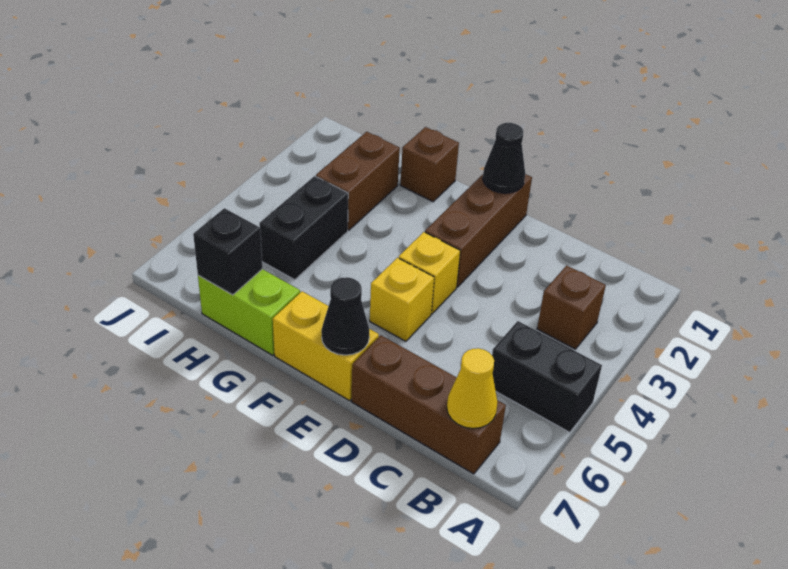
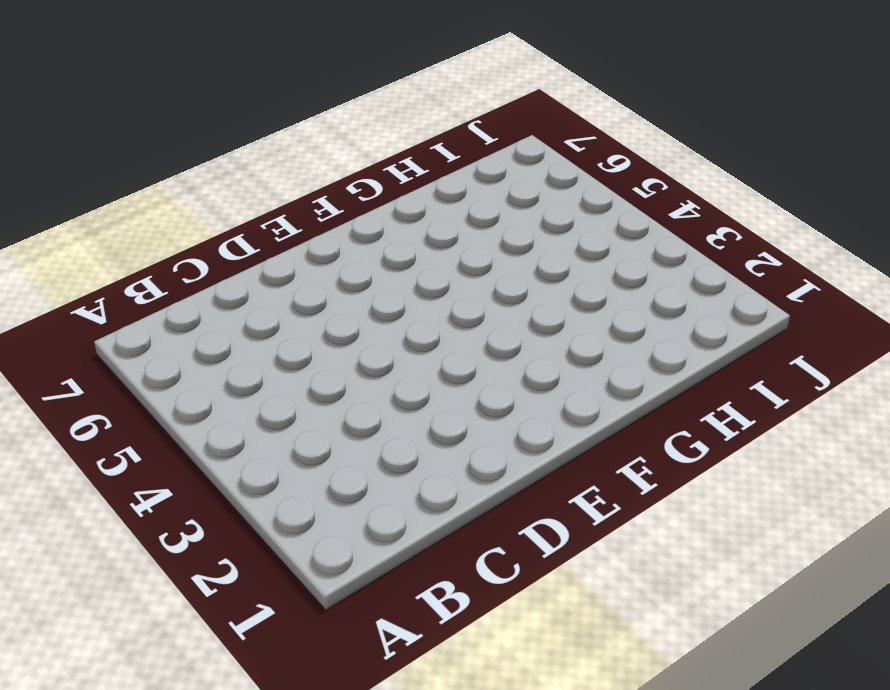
none -> black brick A5:B5 level 1
none -> brown brick B3 level 1
none -> brown brick B7:D7 level 1

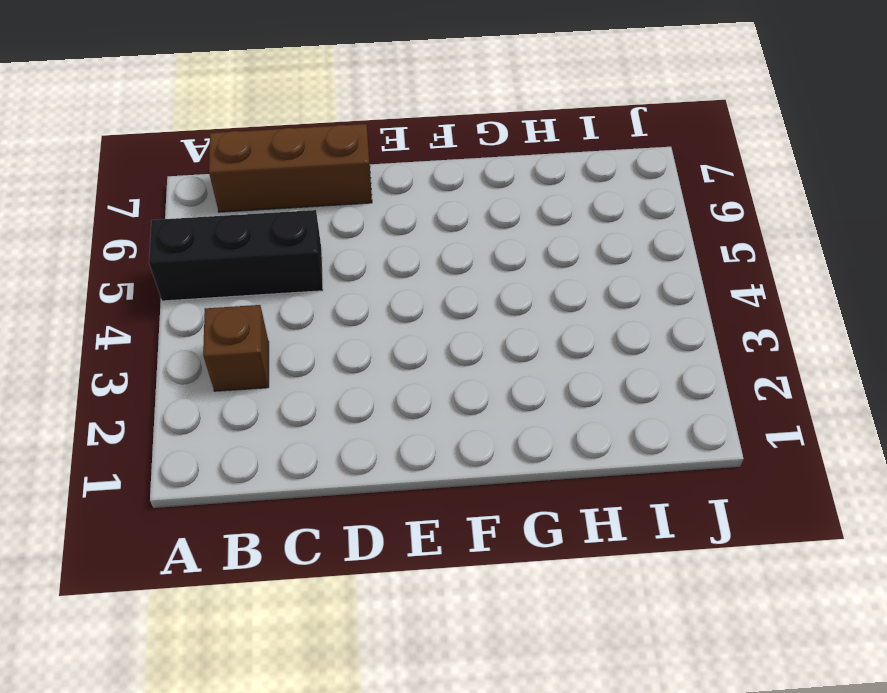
black brick A5:C5 level 1 -> black brick A5:B5 level 1
none -> brown brick E1:E3 level 1
none -> yellow brick E4 level 1
none -> yellow brick E5 level 1

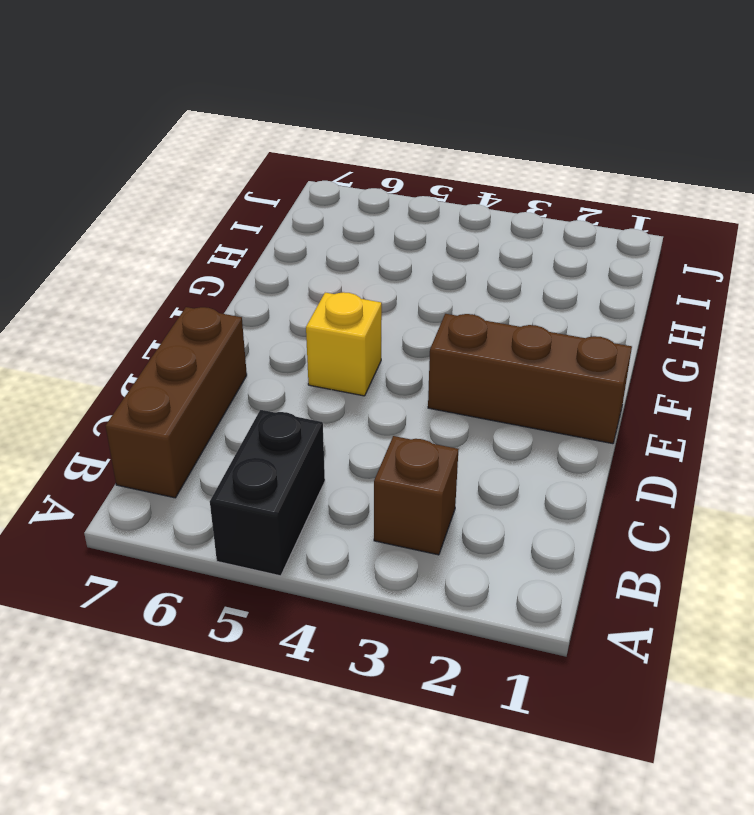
none -> yellow brick E4 level 1
none -> yellow brick E7:F7 level 1
none -> brown brick G1 level 1

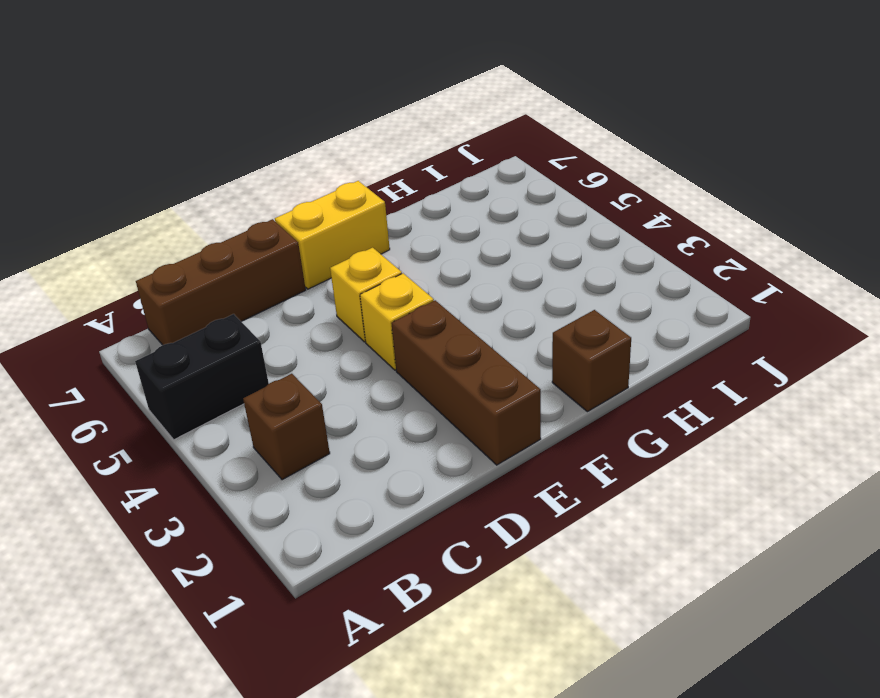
none -> lime brick G7:H7 level 1
none -> brown brick H2:H3 level 1
none -> black brick H4:H5 level 1

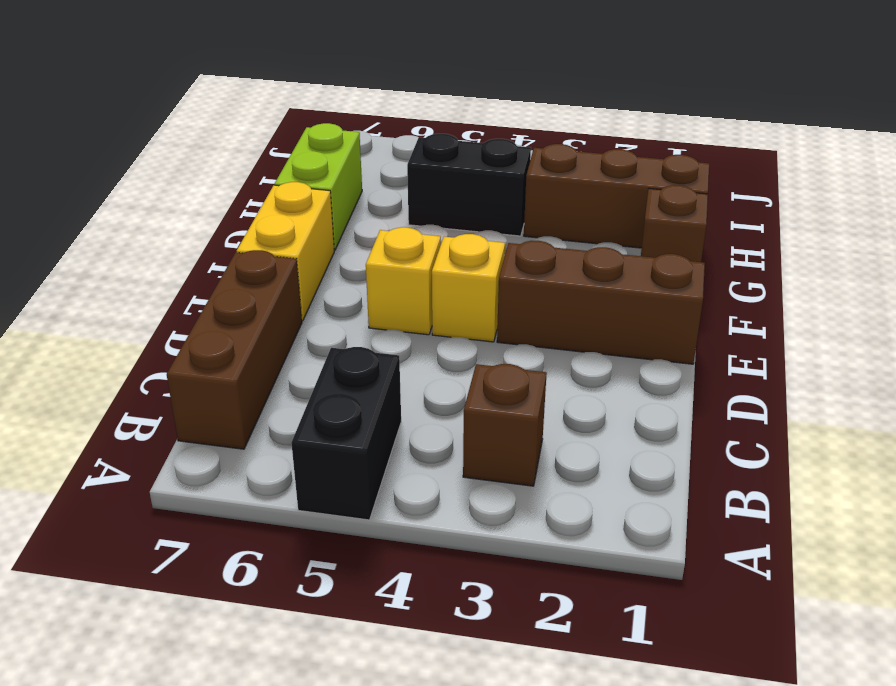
brown brick H1:H3 level 1 -> brown brick H2:H3 level 1
none -> yellow cone B7 level 2
none -> black cone E1 level 2
none -> black cone E7 level 2

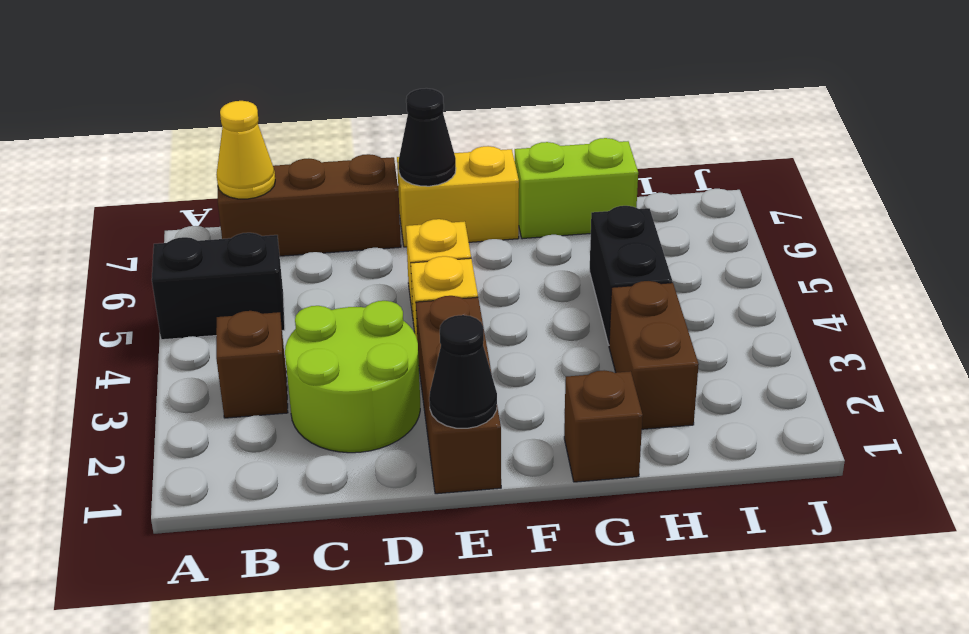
lime round brick C2:D3 level 1 -> none
none -> black brick H7 level 2

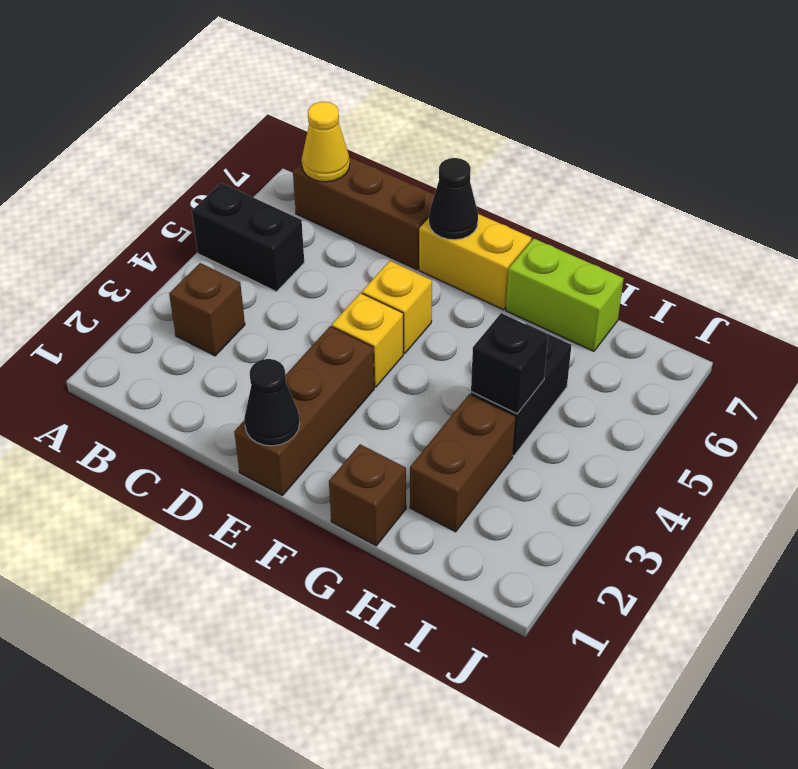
black brick H4 level 2 -> black brick H7 level 2

